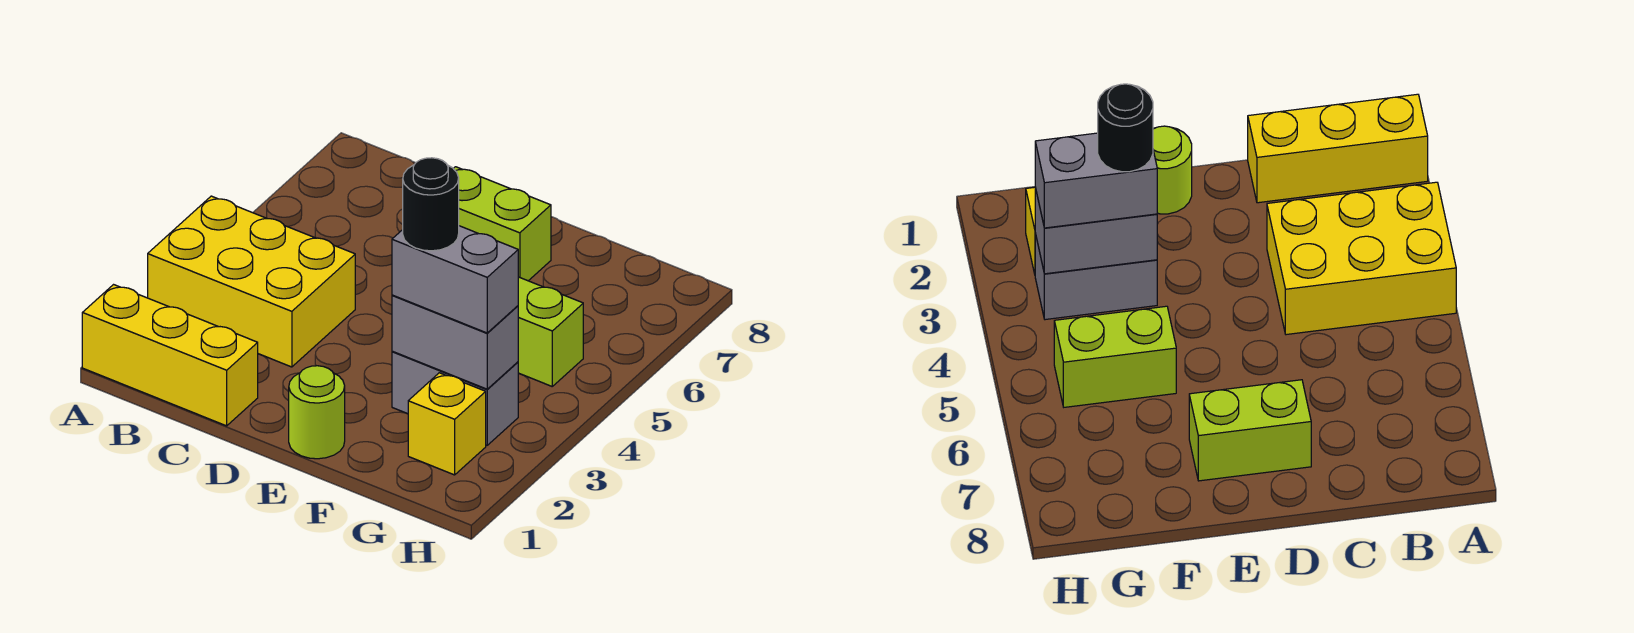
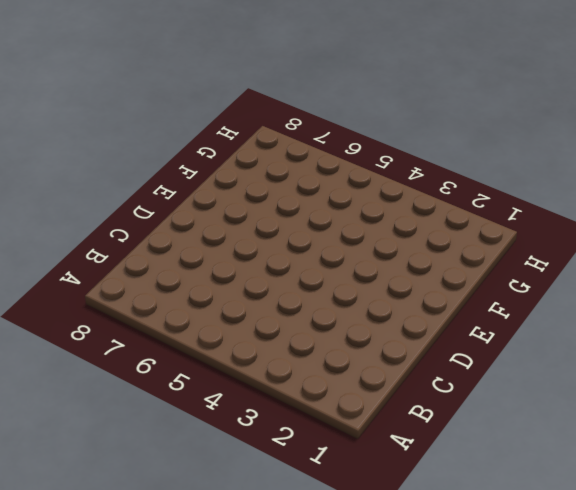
none -> yellow brick A1:C1 level 1
none -> yellow brick A3:C4 level 1

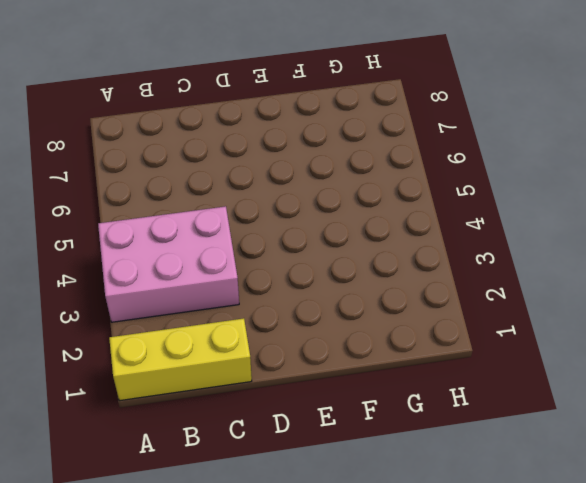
pink brick A3:C4 level 1 -> yellow brick A3:C4 level 1
none -> lime brick D7:E7 level 1
none -> lime round brick E1 level 1

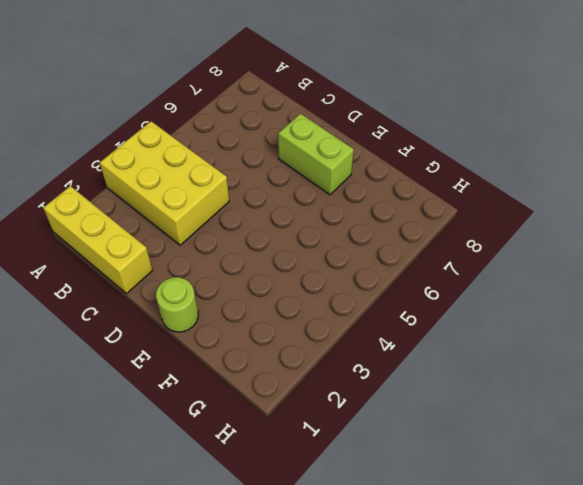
none -> grey brick F3:G3 level 1
none -> lime brick F5:G5 level 1

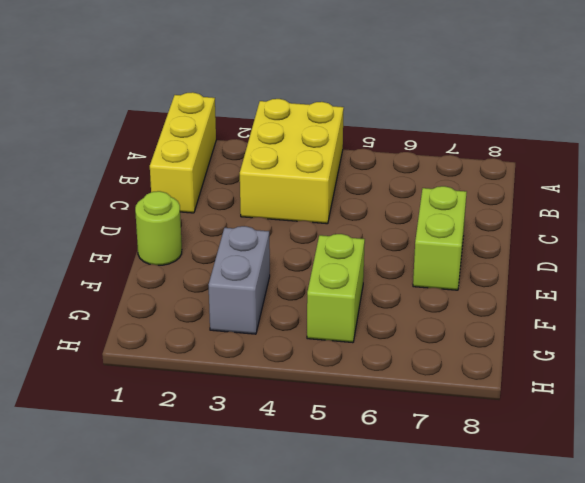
none -> yellow brick G2 level 1
none -> grey brick F3:G3 level 2

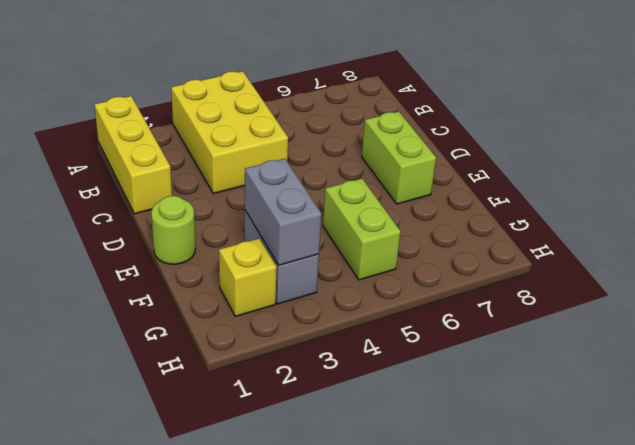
none -> grey brick F3:G3 level 3
none -> black round brick F3 level 4

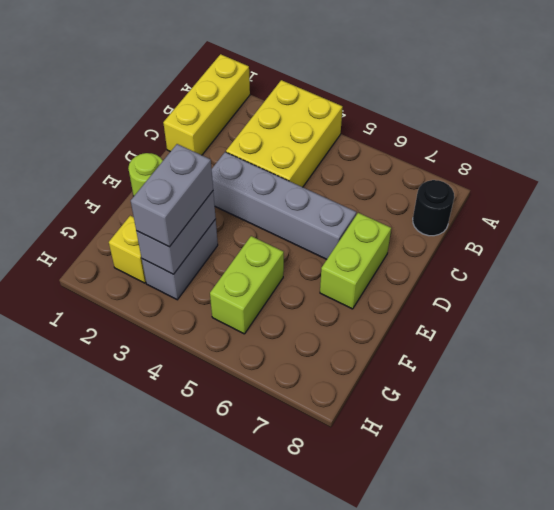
black round brick B8 level 1 -> black round brick F3 level 4
grey brick D3:D6 level 1 -> none

